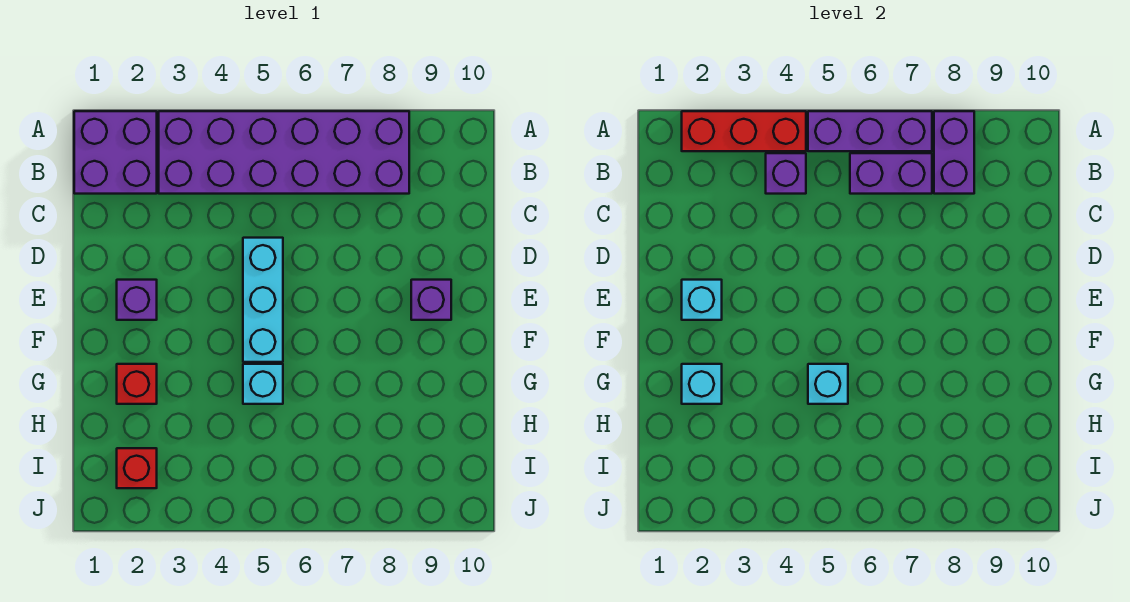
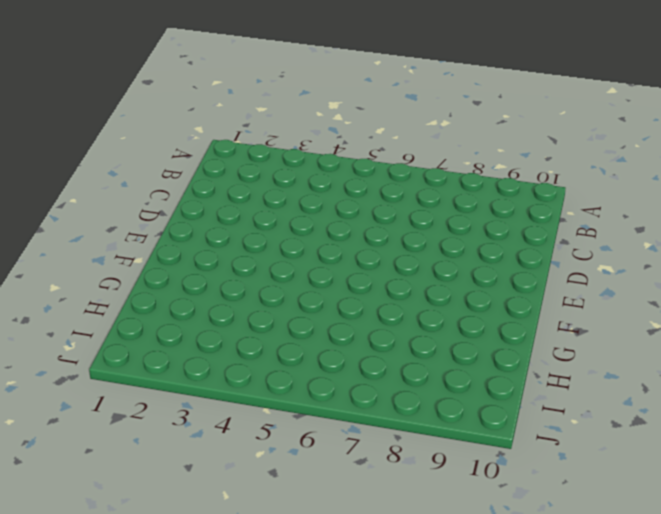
none -> purple brick A1:B2 level 1
none -> purple brick A3:B8 level 1
none -> cyan brick D5:F5 level 1

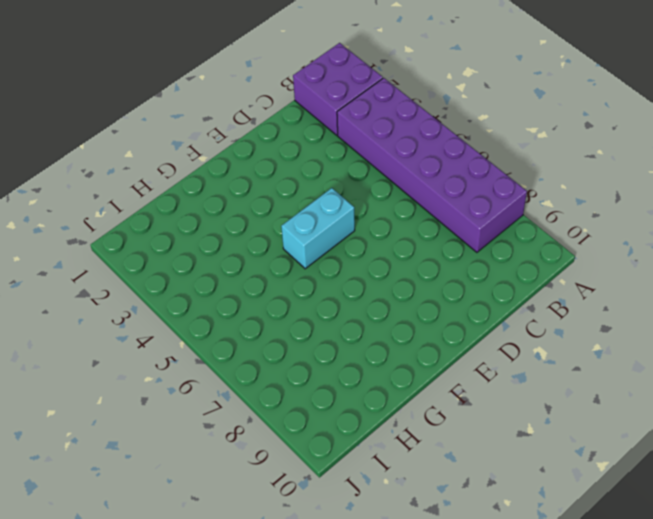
cyan brick E5:F5 level 1 -> cyan brick D5:F5 level 1
none -> purple brick E2 level 1
none -> purple brick E9 level 1
none -> red brick G2 level 1

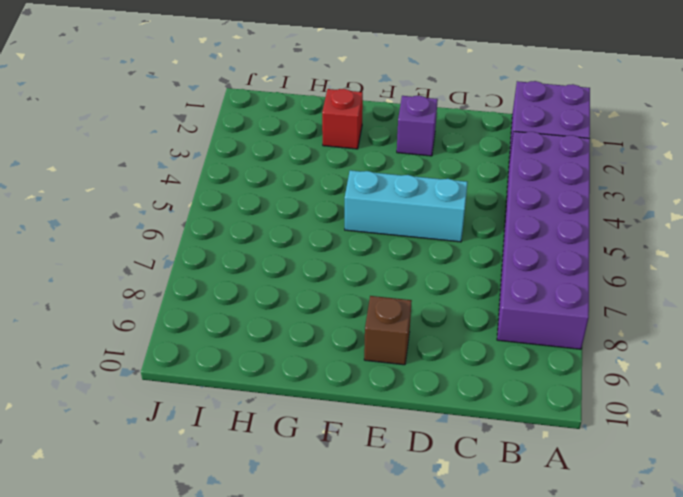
brown brick E9 level 1 -> purple brick E9 level 1
none -> cyan brick G5 level 1
none -> red brick I2 level 1
none -> red brick A2:A4 level 2

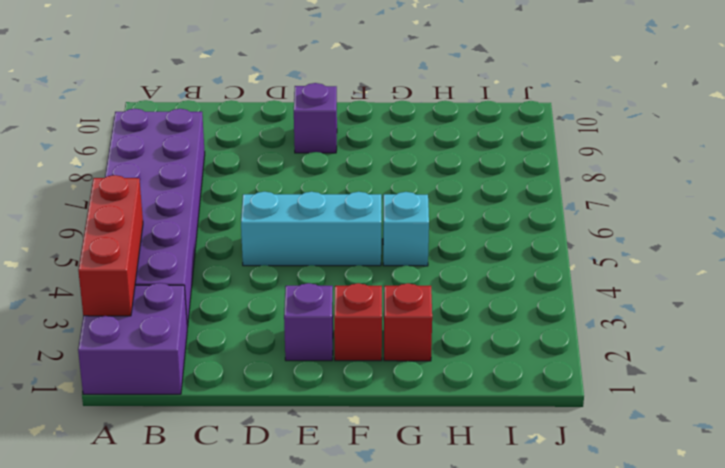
red brick F2 level 1 -> red brick I2 level 1
none -> purple brick A5:A7 level 2
none -> purple brick A8:B8 level 2
none -> purple brick B4 level 2

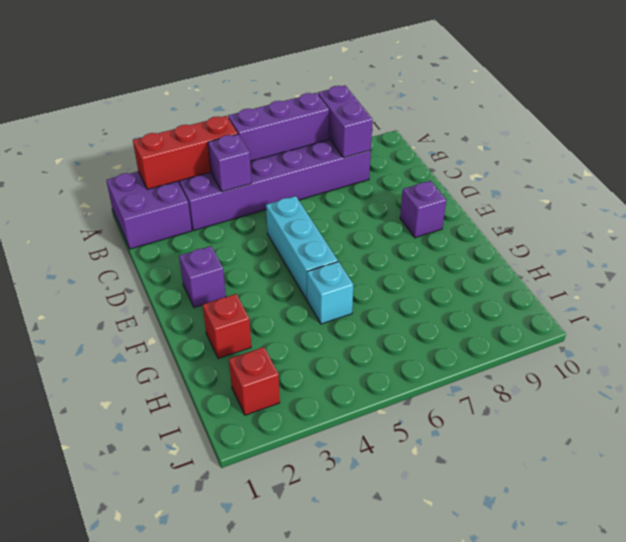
none -> purple brick B6:B7 level 2
none -> cyan brick E2 level 2
none -> cyan brick G2 level 2

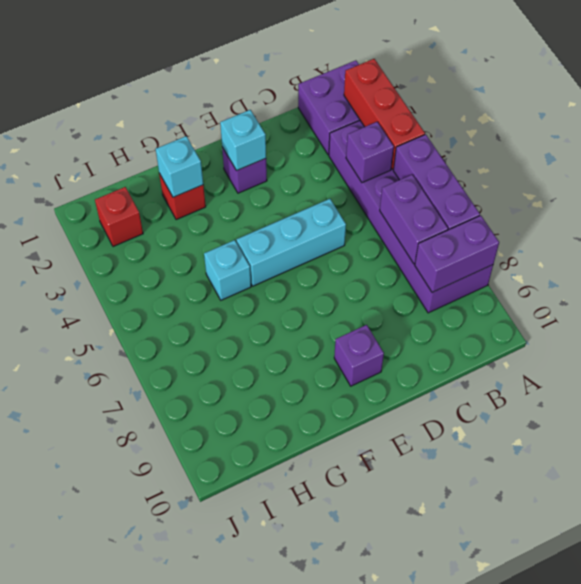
none -> cyan brick G5 level 2

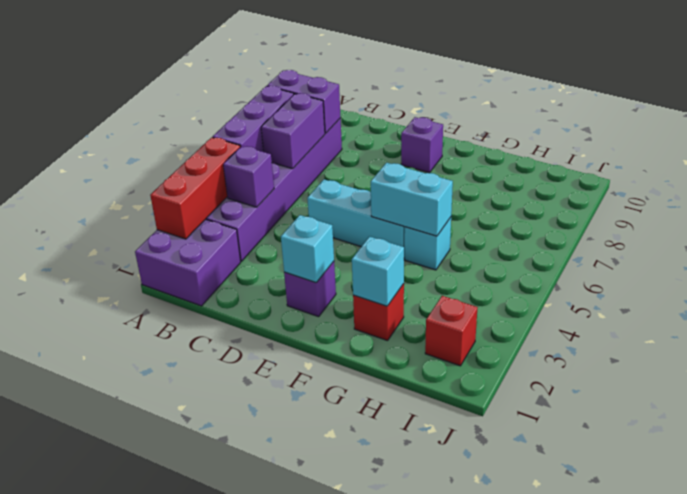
cyan brick F5:G5 level 2 -> cyan brick G5 level 2

